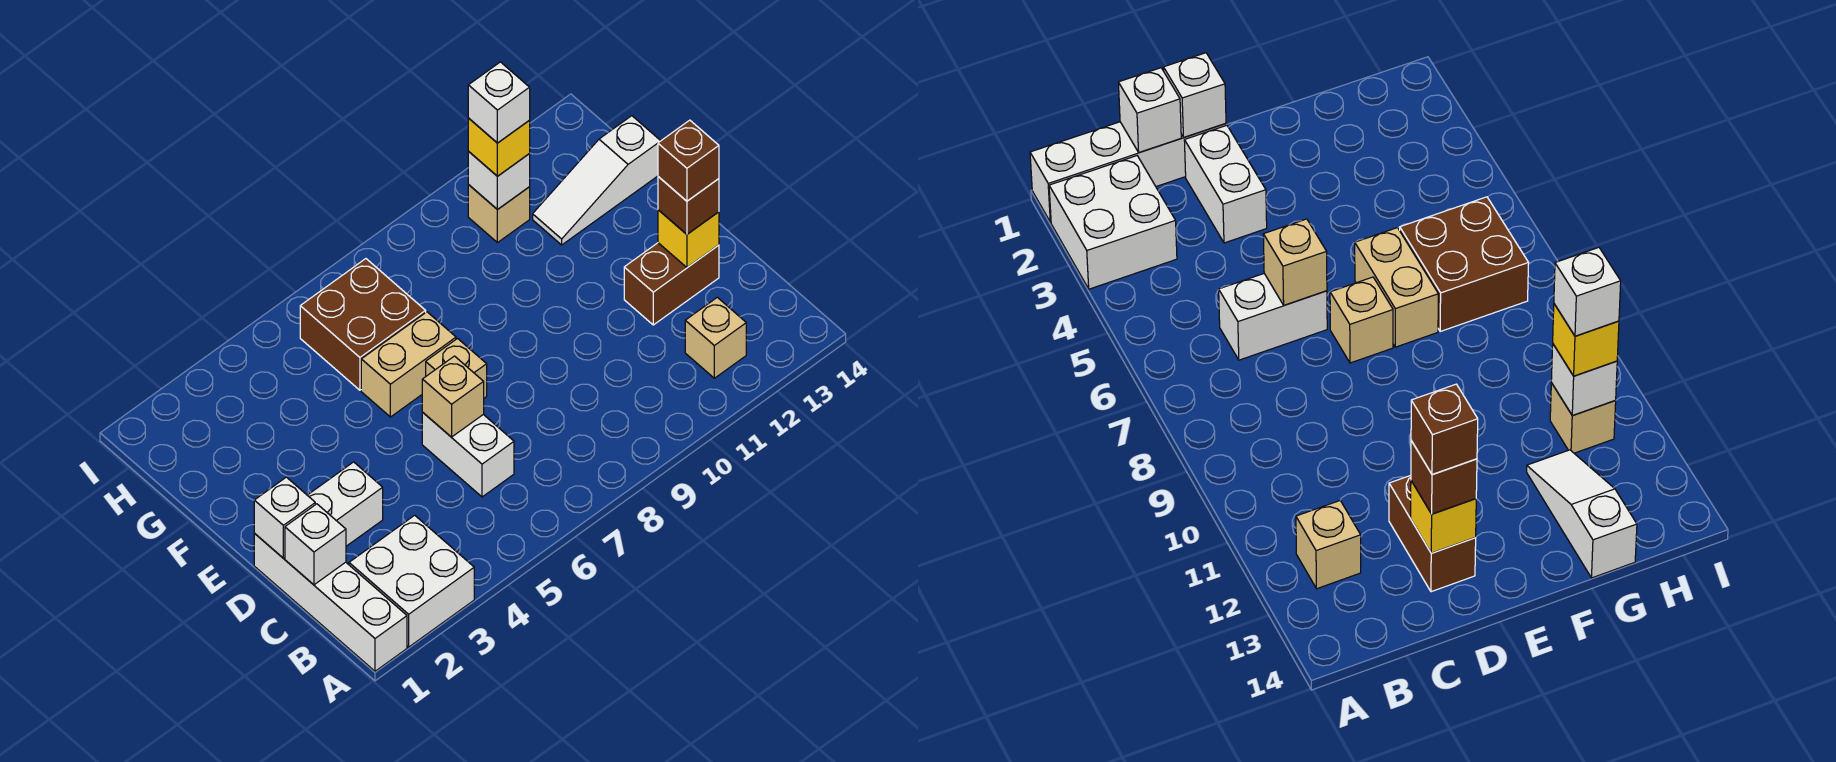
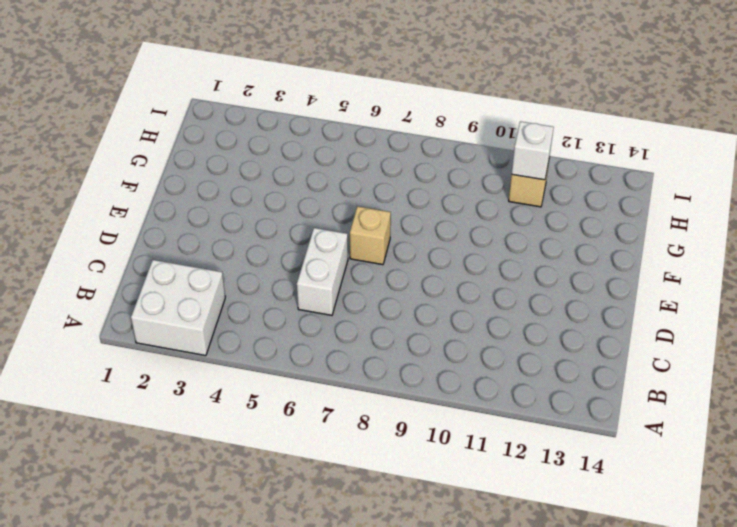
none -> white brick A1:D1 level 1
none -> tan brick B12 level 1
none -> white brick D2:D3 level 1

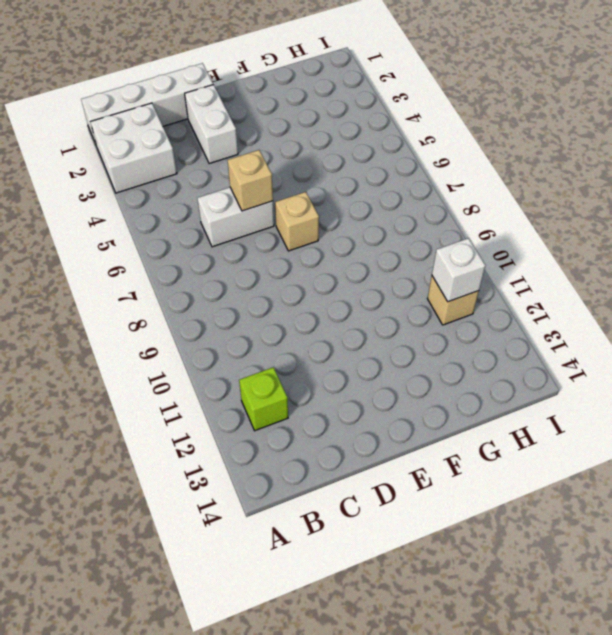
lime brick B12 level 1 -> tan brick B12 level 1
none -> brown brick D12:D13 level 1
none -> tan brick F6:F7 level 1
none -> brown brick G6:H7 level 1

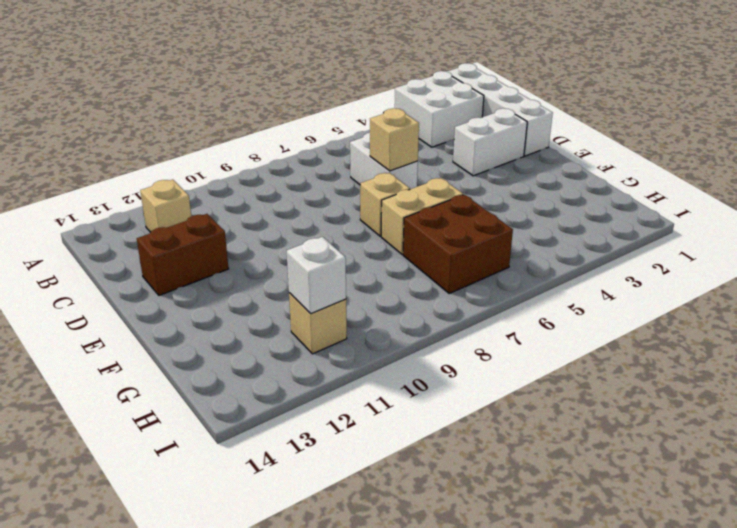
none -> white slope G12:G14 level 1 top 14
none -> white brick C1 level 2
none -> white brick D1 level 2

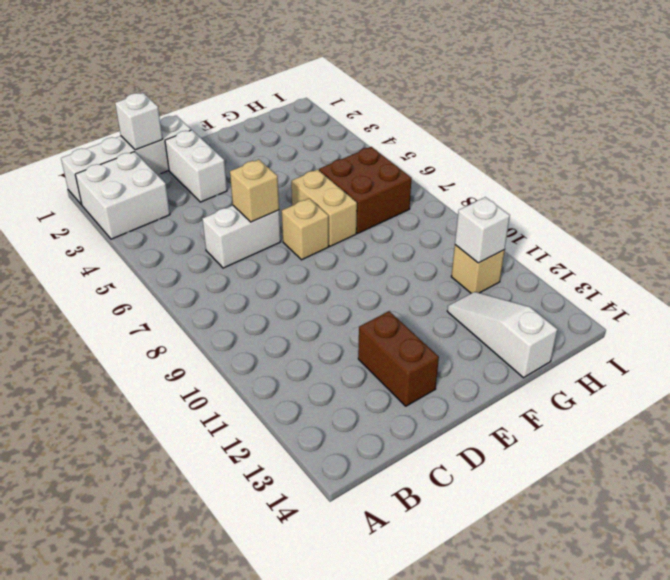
none -> tan brick B12 level 1
none -> white brick D1 level 2
none -> yellow brick D13 level 2

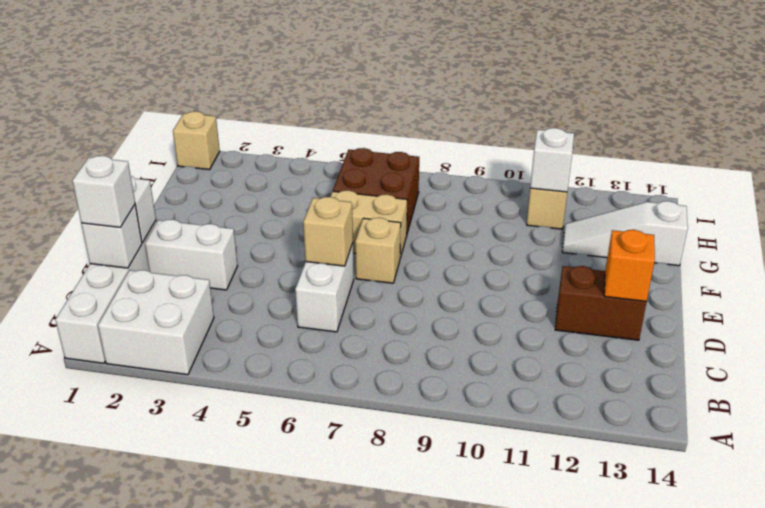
white brick C1 level 3 -> white brick H11 level 4
orange brick D13 level 2 -> yellow brick D13 level 2
tan brick I1 level 1 -> tan brick B12 level 1
none -> brown brick D13 level 3
none -> yellow brick H11 level 3
none -> brown brick D13 level 4

